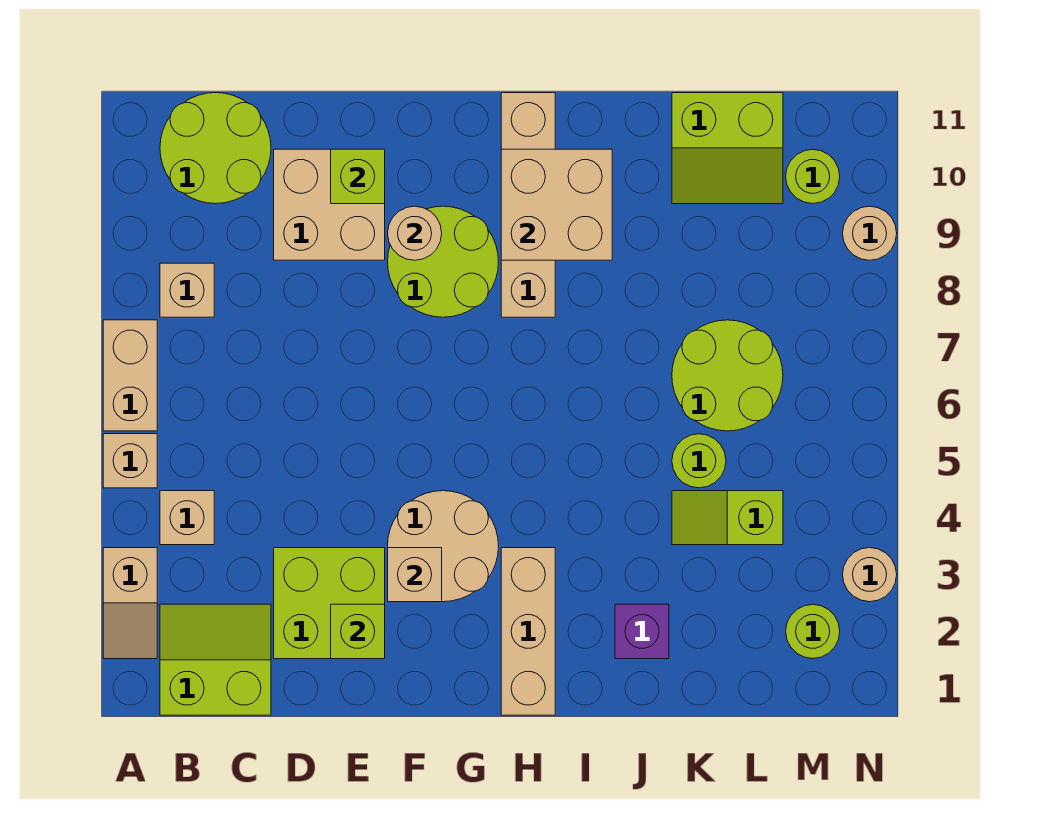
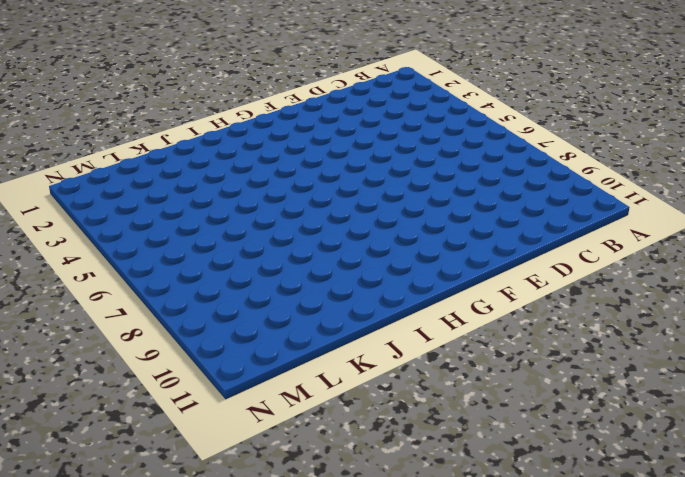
none -> tan slope A2:A3 level 1 top 3
none -> tan brick A5 level 1
none -> tan brick A6:A7 level 1

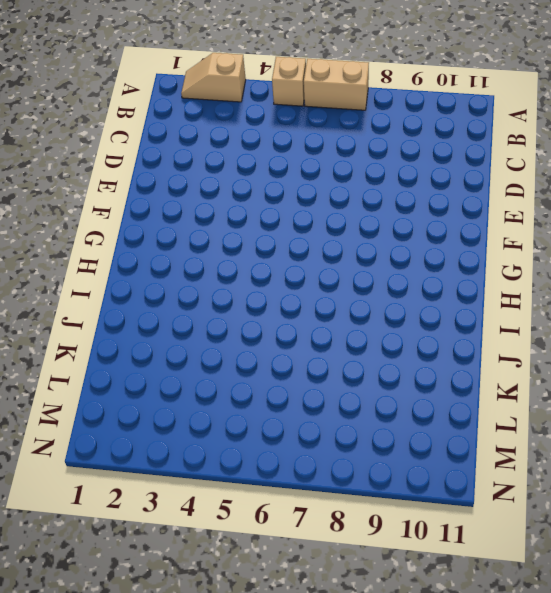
none -> lime slope B1:C2 level 1 top 1
none -> tan brick B4 level 1
none -> tan brick B8 level 1

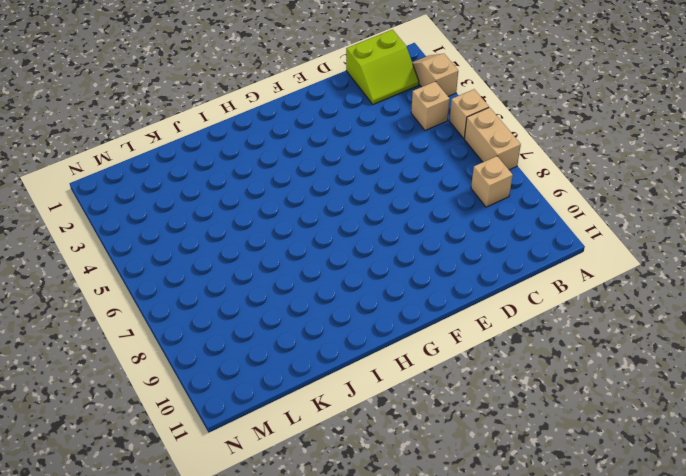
none -> lime round brick B10:C11 level 1
none -> lime brick D2:E3 level 1
none -> tan brick D9:E10 level 1

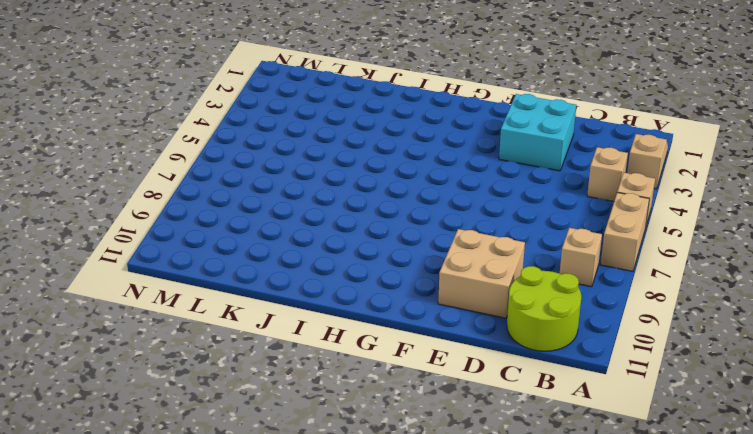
cyan brick D2:E3 level 1 -> lime brick D2:E3 level 1
none -> lime slope B1:C2 level 1 top 1
none -> tan round brick F3:G4 level 1
none -> lime round brick F8:G9 level 1

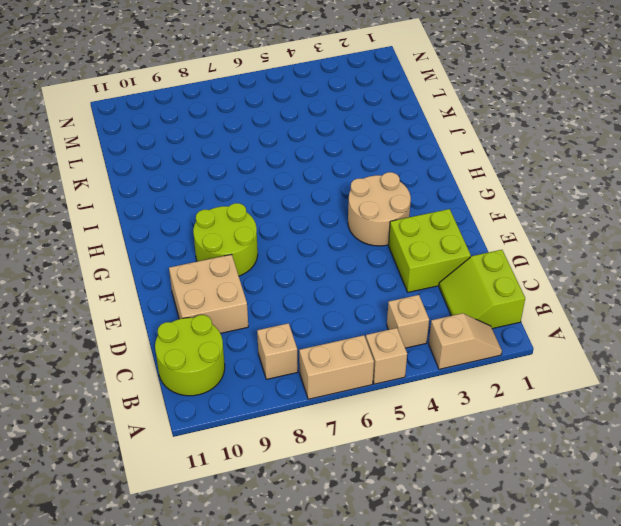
none -> tan brick H1:H3 level 1
none -> tan brick H8:H11 level 1
none -> purple brick J2 level 1

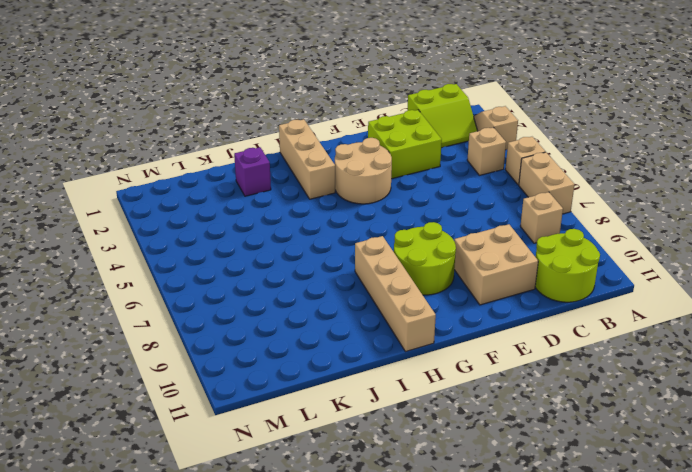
none -> lime slope K4:L4 level 1 top L
none -> lime round brick K5 level 1
none -> lime round brick K6:L7 level 1

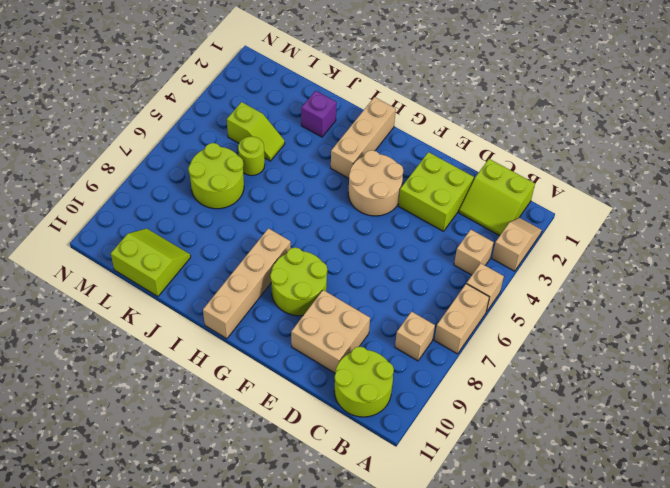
none -> lime round brick M2 level 1
none -> lime round brick M10 level 1
none -> tan round brick N3 level 1

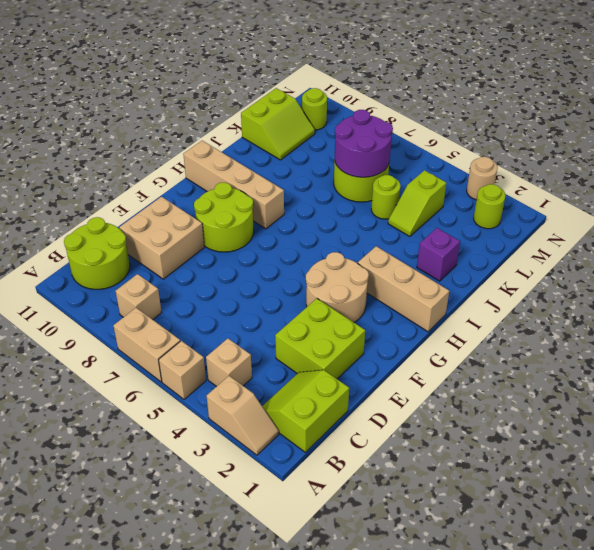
purple round brick K6:L7 level 2 -> none
none -> tan round brick N9 level 1
none -> lime brick E2 level 2
none -> lime brick E10 level 2

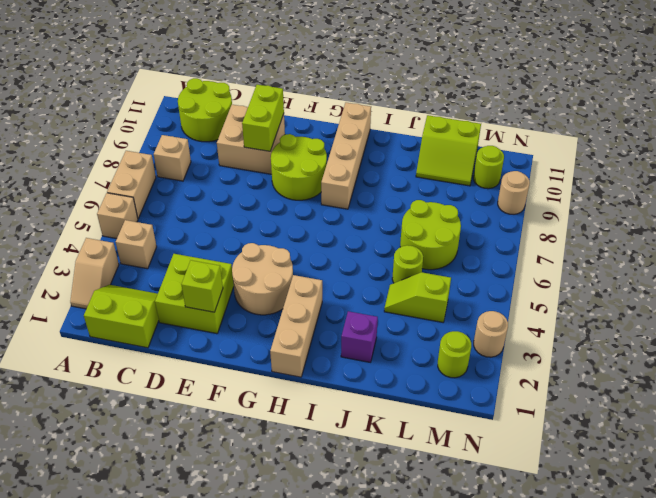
lime brick E9:E10 level 2 -> lime brick E10 level 2
none -> tan brick F3 level 2
none -> tan round brick F9 level 2
none -> tan brick H9:I10 level 2

